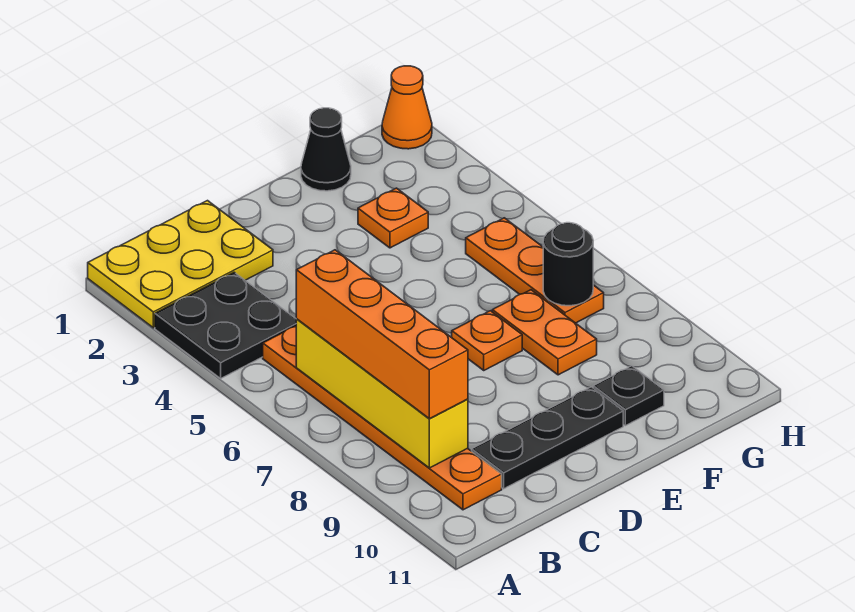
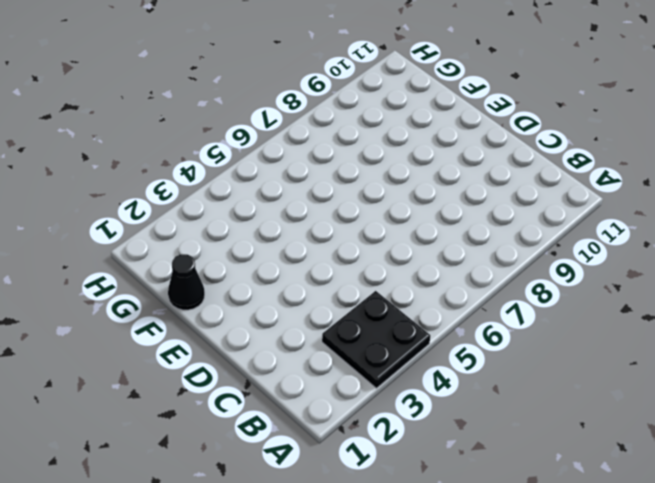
none -> yellow plate A1:C2 level 1
none -> orange plate B5:B10 level 1
none -> black plate C10:E10 level 1

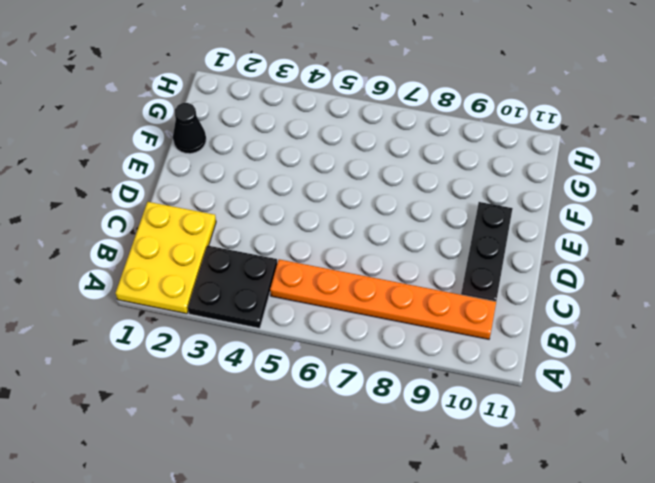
none -> orange plate E7 level 1
none -> orange plate F3 level 1
none -> orange plate F7:F8 level 1

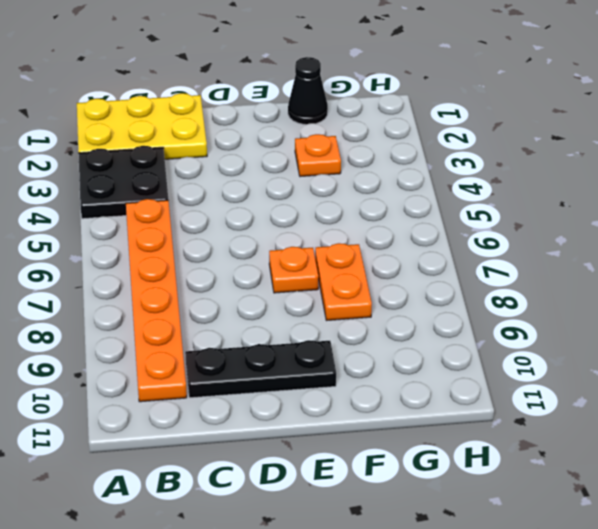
none -> black plate F10 level 1
none -> orange plate G5:G7 level 1
none -> orange cone H1 level 1

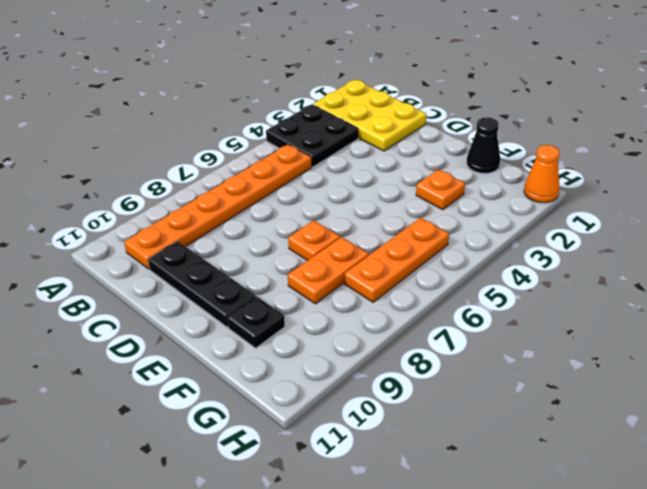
none -> yellow brick B6:B9 level 2
none -> black round brick G7 level 2
none -> orange brick B6:B9 level 3

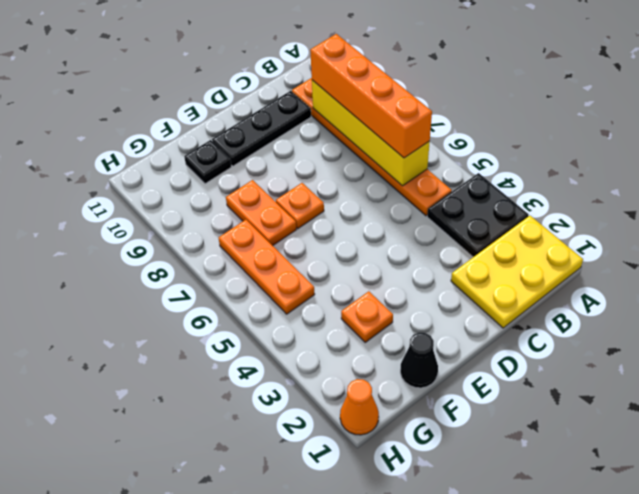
none -> black round brick G7 level 2

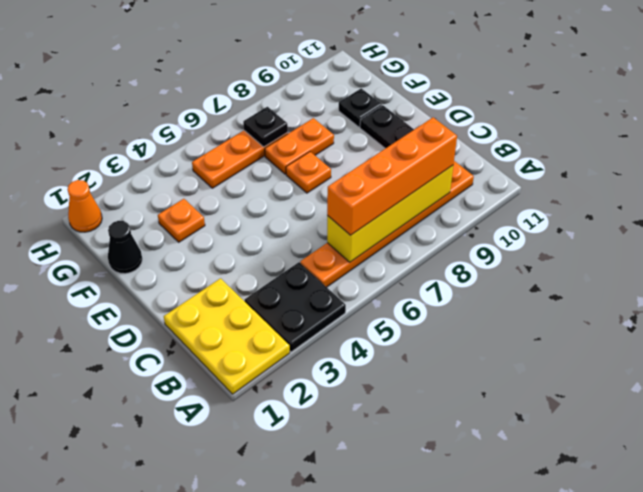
black plate G7 level 2 -> black round brick G7 level 2

